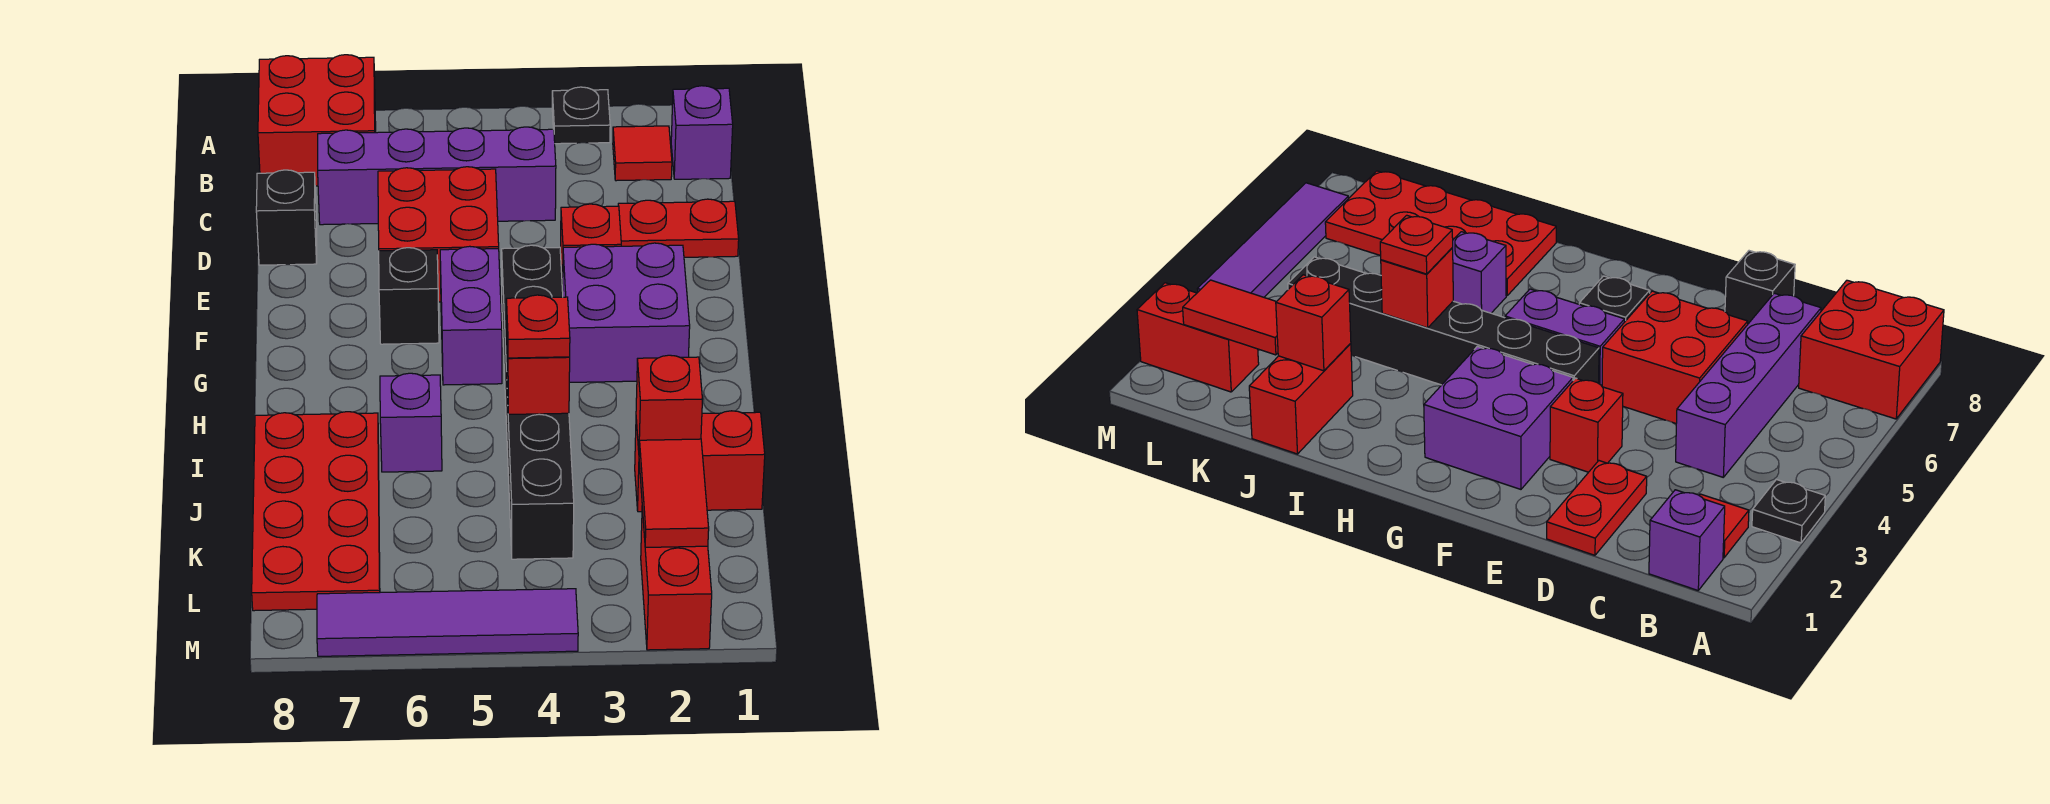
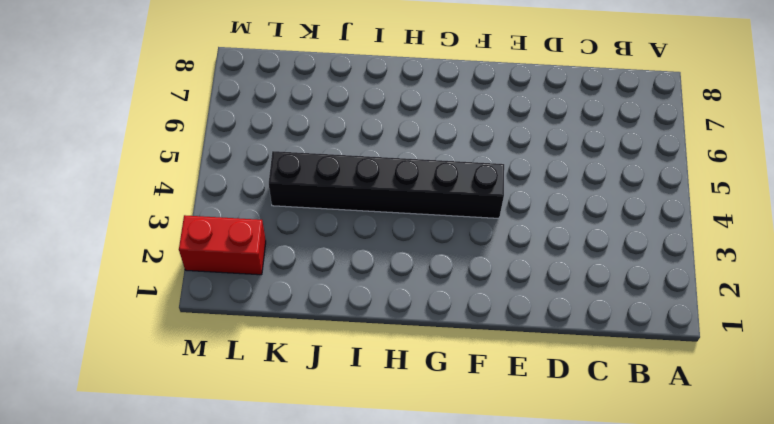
none -> black plate A3 level 1
none -> red brick A7:B8 level 1
none -> purple brick B1 level 1

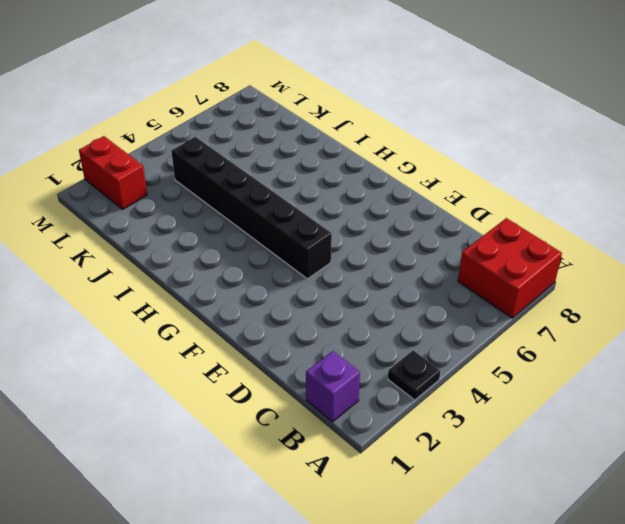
none -> red tile B2 level 1
none -> purple brick C4:C7 level 1
none -> red plate D1:D2 level 1

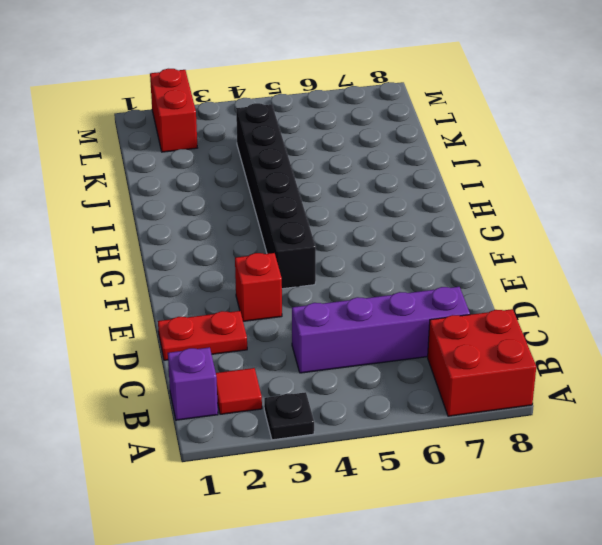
none -> red brick D5:E6 level 1
none -> black brick D8 level 1
none -> purple brick F2:G3 level 1

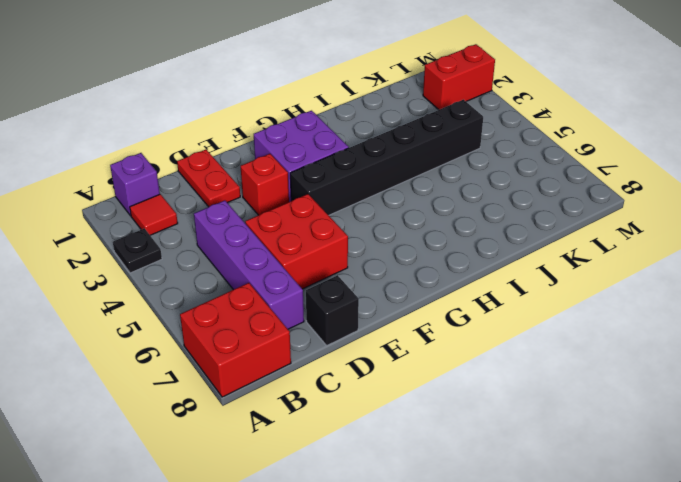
none -> purple brick F5:G5 level 1
none -> black brick F6 level 1
none -> purple brick I6 level 1

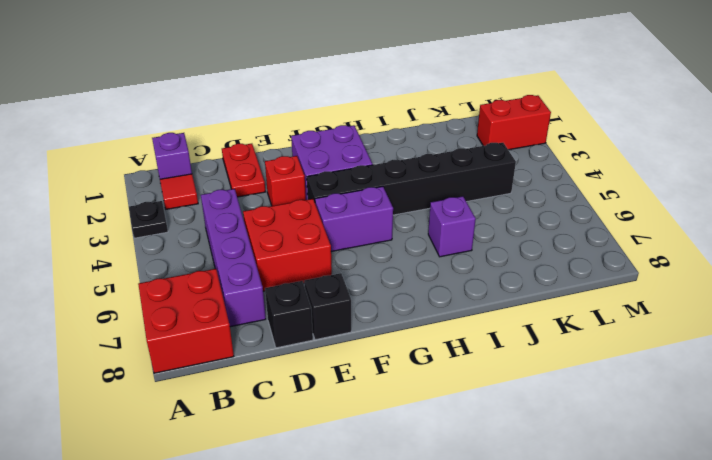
black brick E8 level 1 -> black brick F6 level 1
none -> red plate I7:L8 level 1
none -> red brick J1:J2 level 1
none -> purple tile M4:M7 level 1

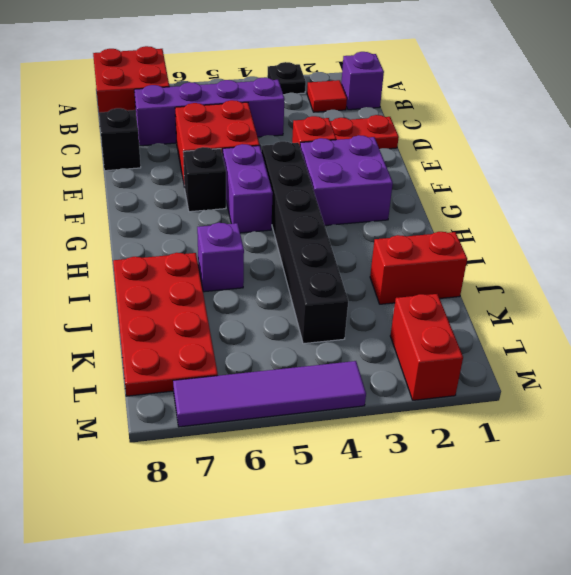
none -> red brick I4 level 2
none -> red brick J2 level 2
none -> red tile K2:L2 level 2

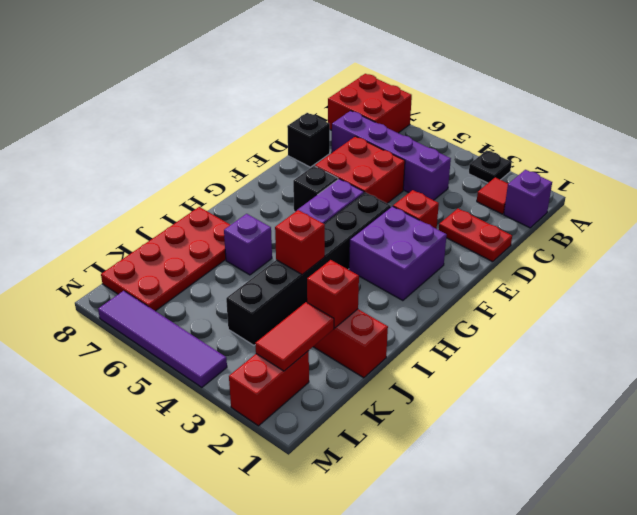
none -> red plate I4 level 3

